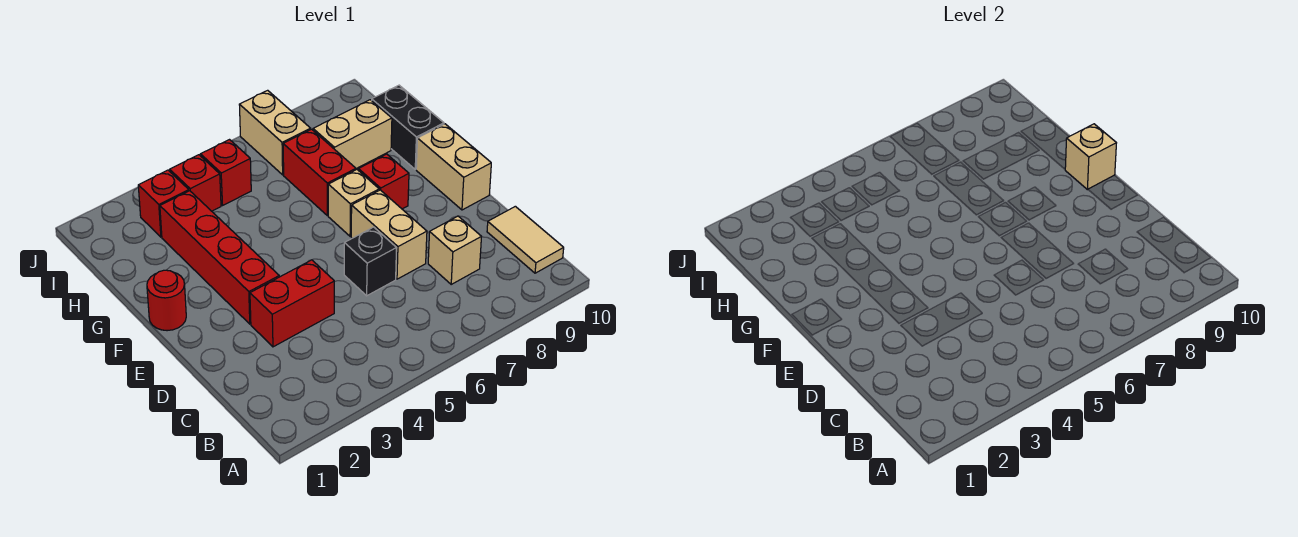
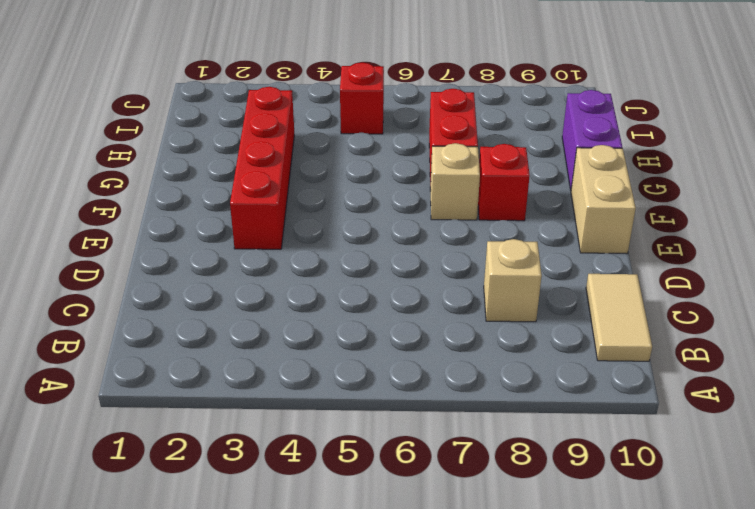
purple brick G10:H10 level 1 -> black brick G10:H10 level 1
none -> red brick D3:D4 level 1
none -> black brick D6 level 1
none -> tan brick D7:E7 level 1

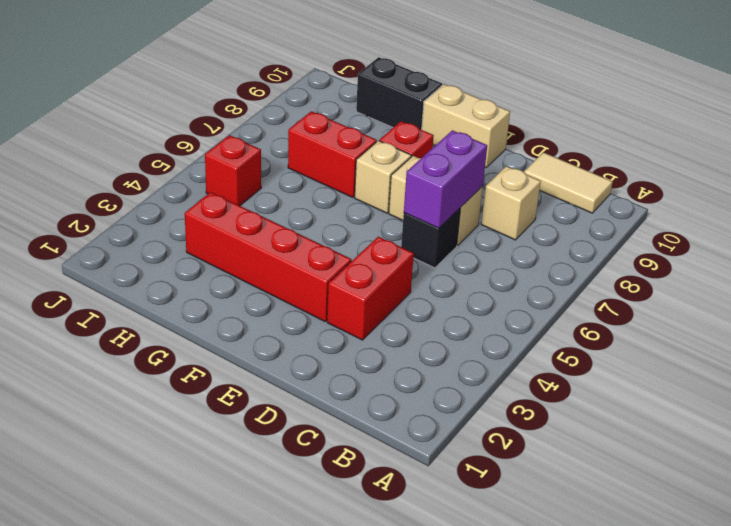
purple brick D6:D7 level 2 -> none
none -> red round brick F1 level 1
none -> tan brick H8:H9 level 1
none -> red brick I3 level 1

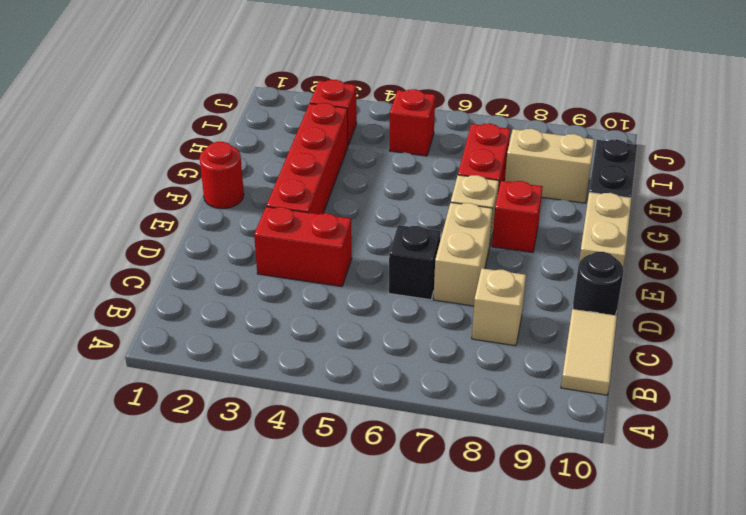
black round brick D10 level 1 -> none
none -> red brick I4 level 1
none -> tan brick I7:J7 level 1
none -> tan brick F10 level 2

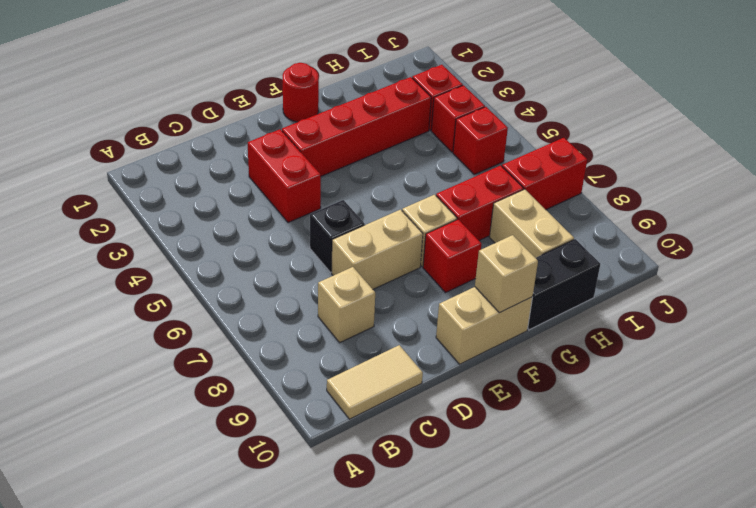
red brick I7:J7 level 1 -> tan brick I7:J7 level 1

